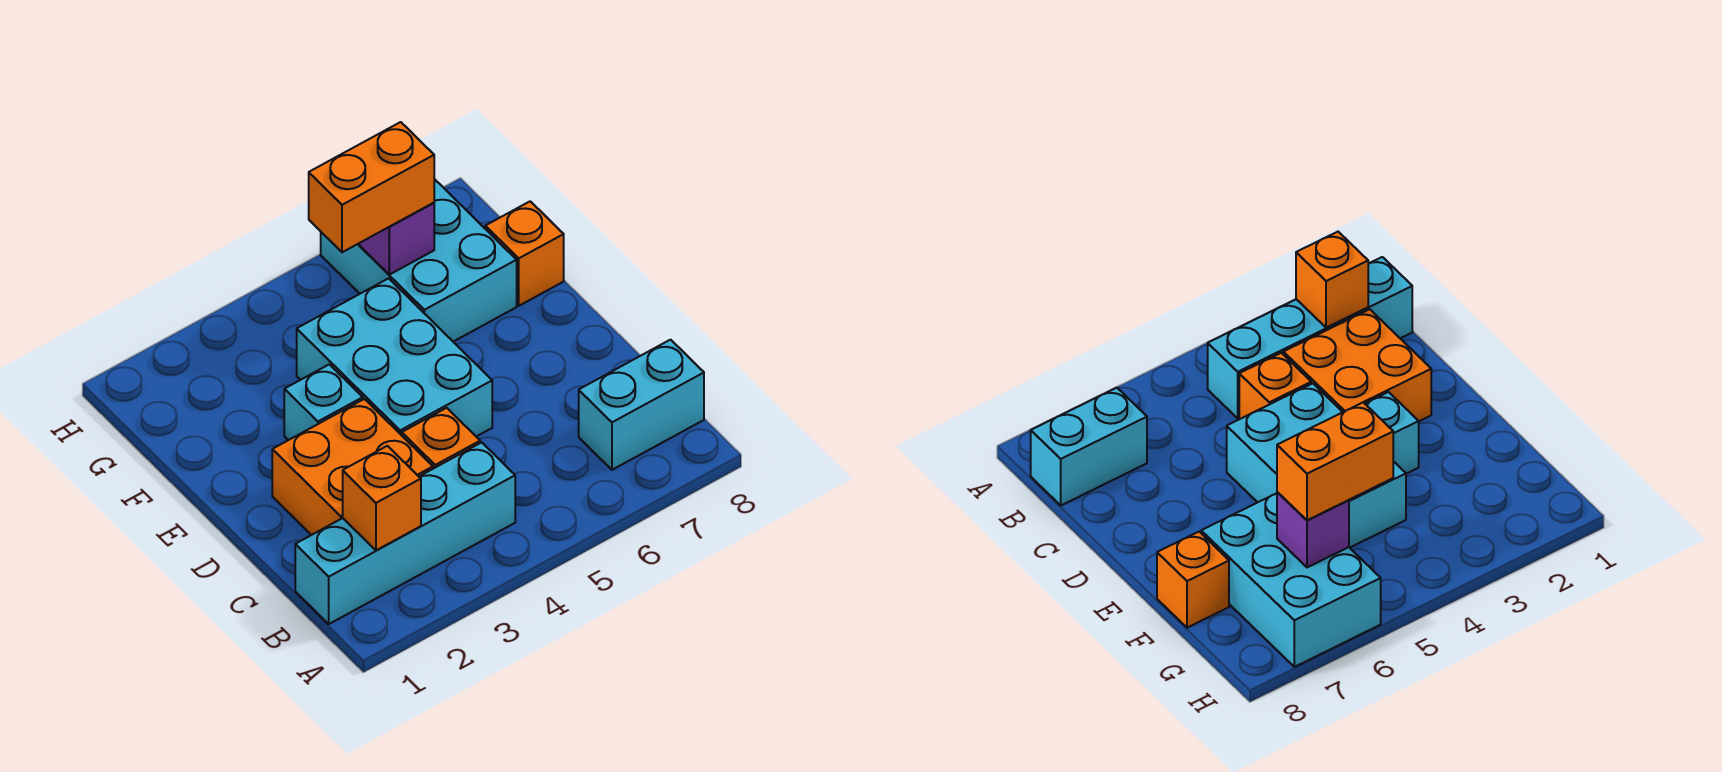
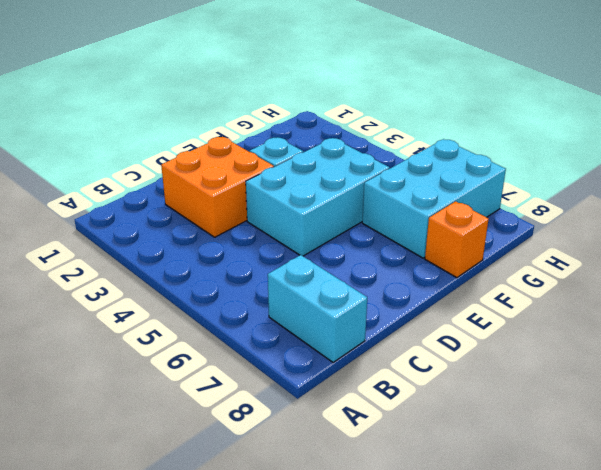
none -> cyan brick B1:B4 level 1
none -> orange brick C4 level 1

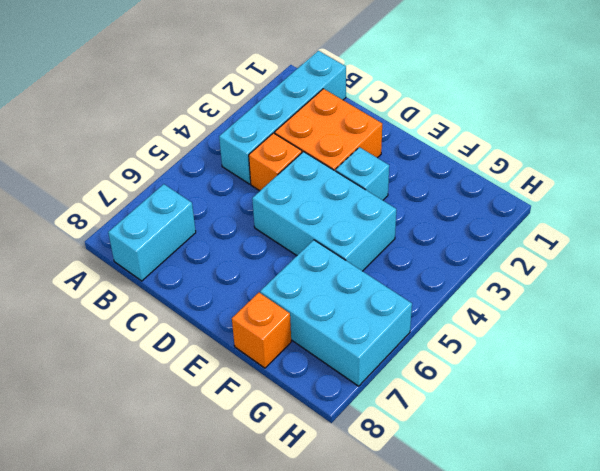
none -> orange brick B2 level 2
none -> purple brick G6 level 2

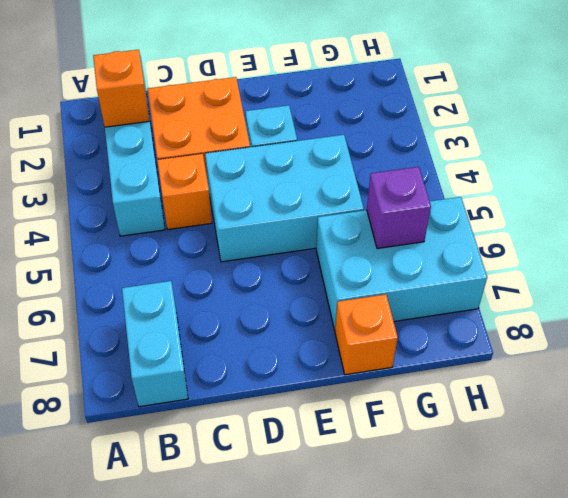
none -> orange brick G5:G6 level 3

